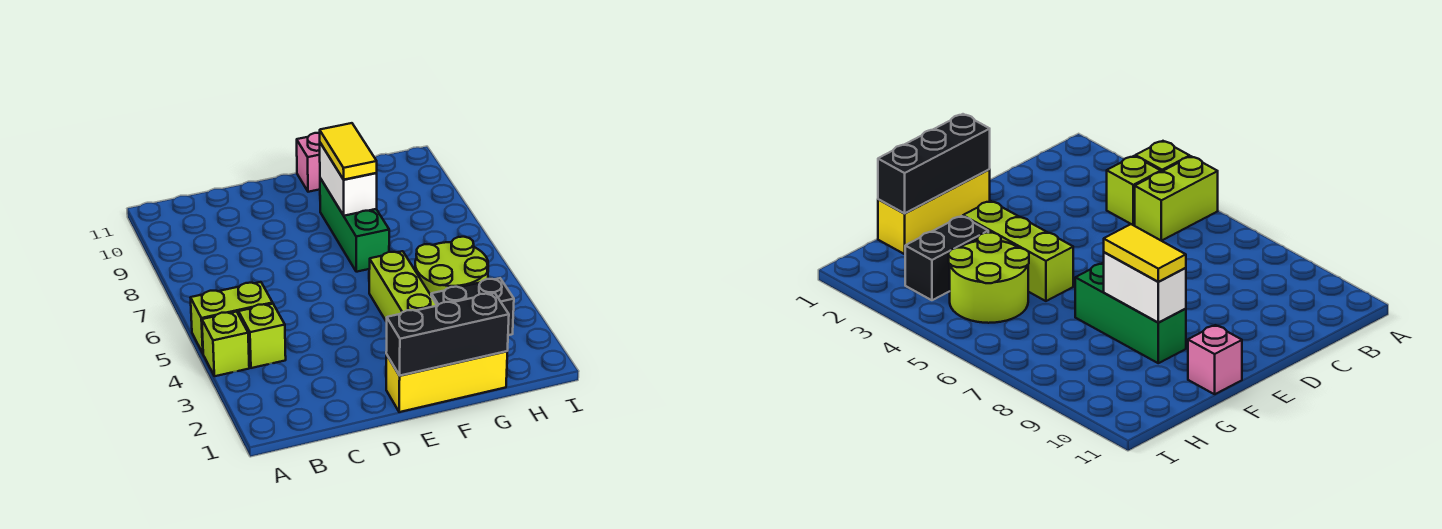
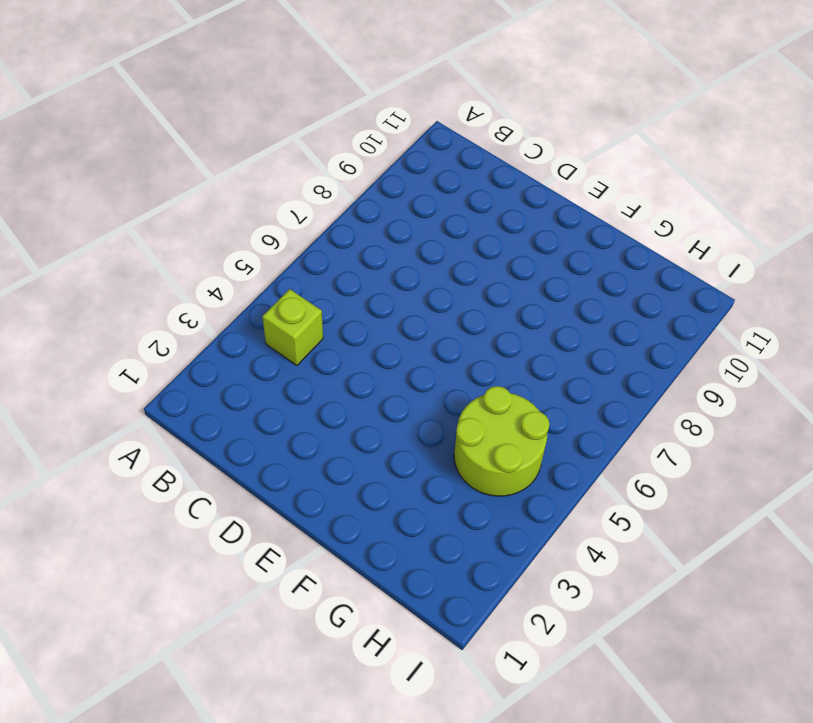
none -> lime brick A4 level 1
none -> lime brick A5:B5 level 1
none -> yellow brick E1:G1 level 1

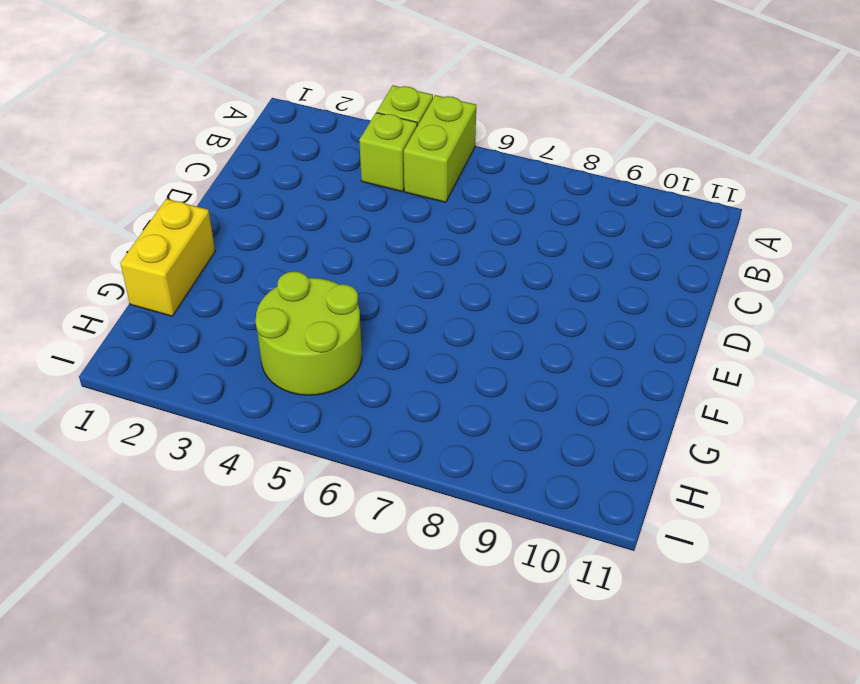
yellow brick F1:G1 level 1 -> yellow brick E1:G1 level 1
none -> lime brick F3:F5 level 1
none -> green brick F7:F9 level 1
none -> pink brick F11 level 1

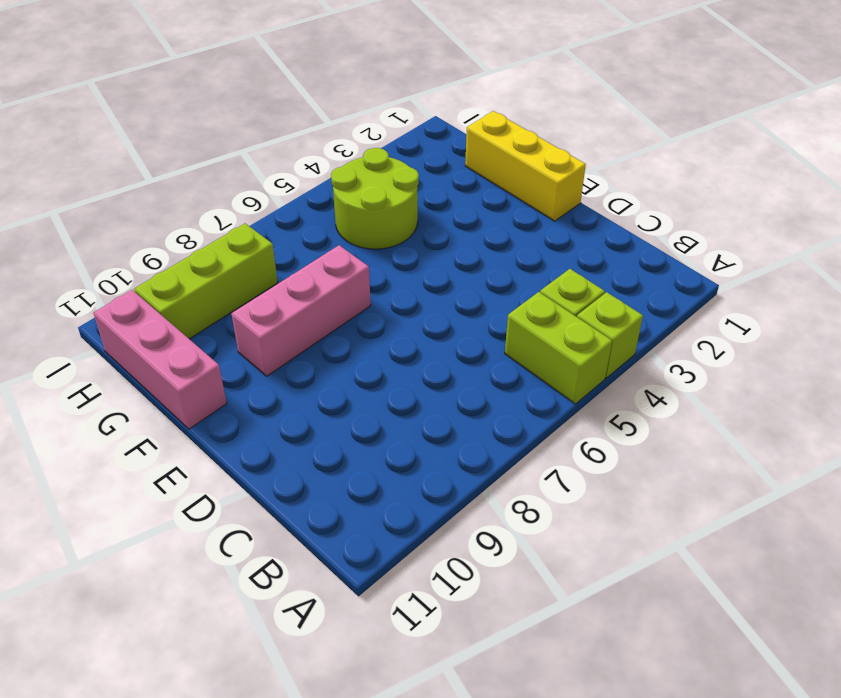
pink brick F7:F9 level 1 -> green brick F7:F9 level 1
pink brick F11:H11 level 1 -> pink brick F11 level 1
lime brick H8:H10 level 1 -> lime brick F3:F5 level 1
none -> black brick G3:H3 level 1
none -> black brick E1:G1 level 2
none -> white brick F8:F9 level 2

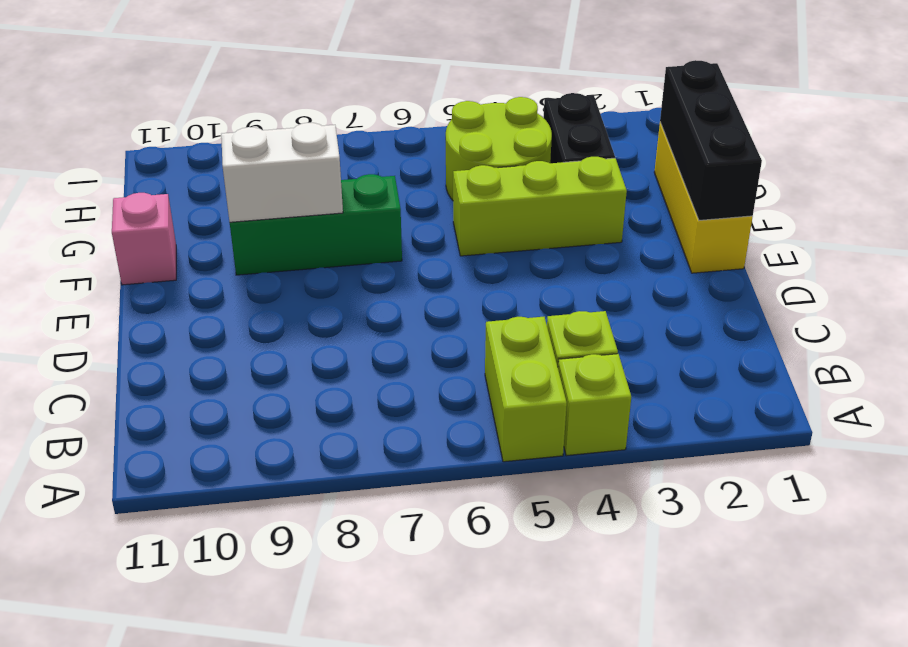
none -> yellow tile F8:F9 level 3

